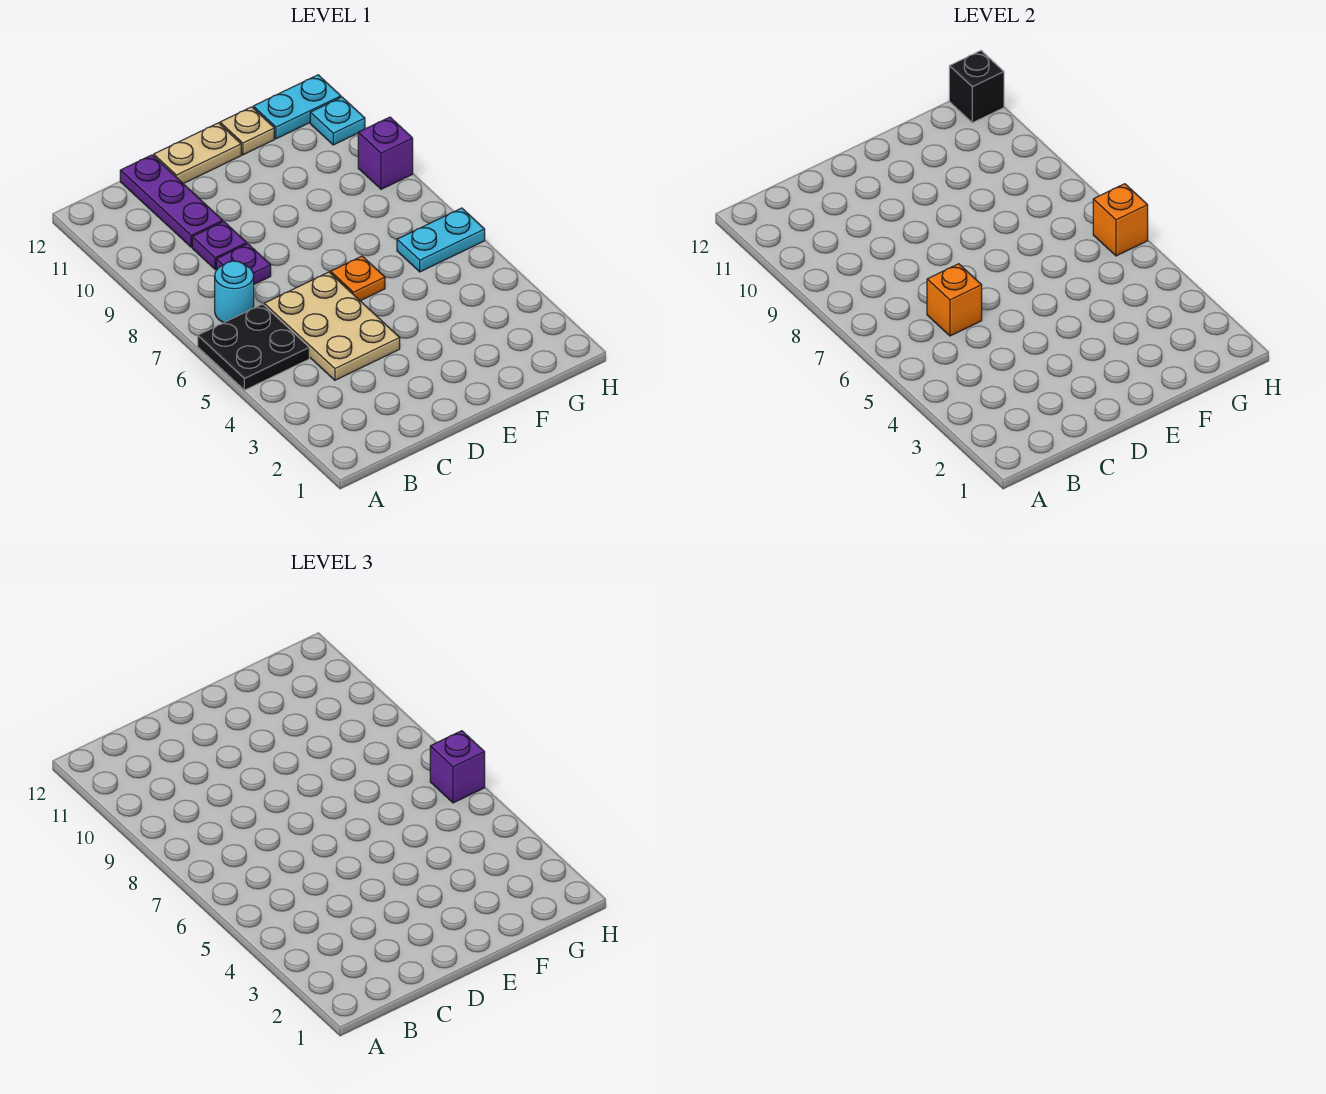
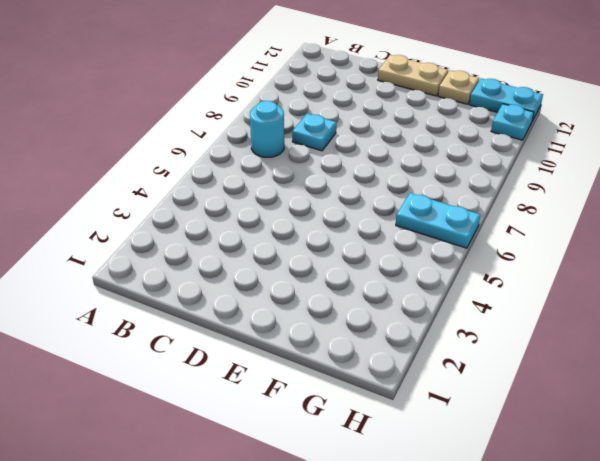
cyan plate C8 level 1 -> purple plate C8 level 1
none -> black plate A5:B6 level 1
none -> tan plate C4:D6 level 1
none -> purple plate C9 level 1

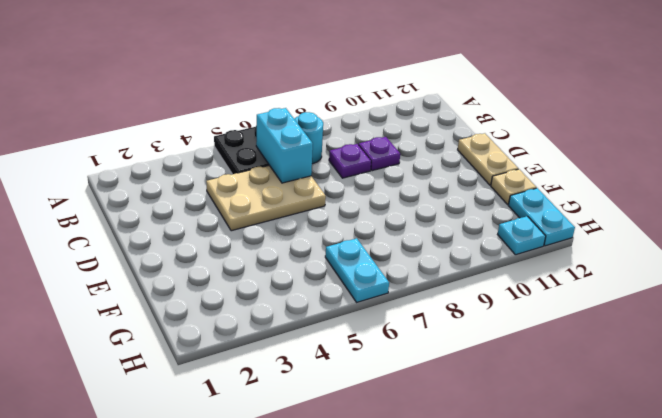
cyan brick B6:C6 level 2 -> orange brick C6 level 2
none -> purple plate C10:C12 level 1
none -> orange plate E6 level 1
none -> purple brick H9 level 1

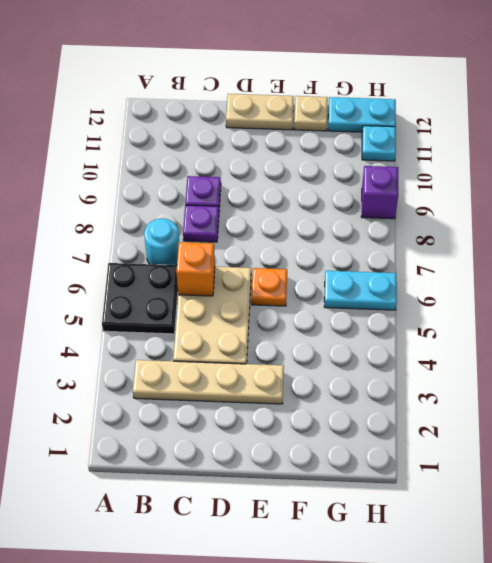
tan plate B3:E3 level 1 -> none
none -> purple plate C10:C12 level 1
none -> orange brick H6 level 2
none -> black brick H12 level 2

